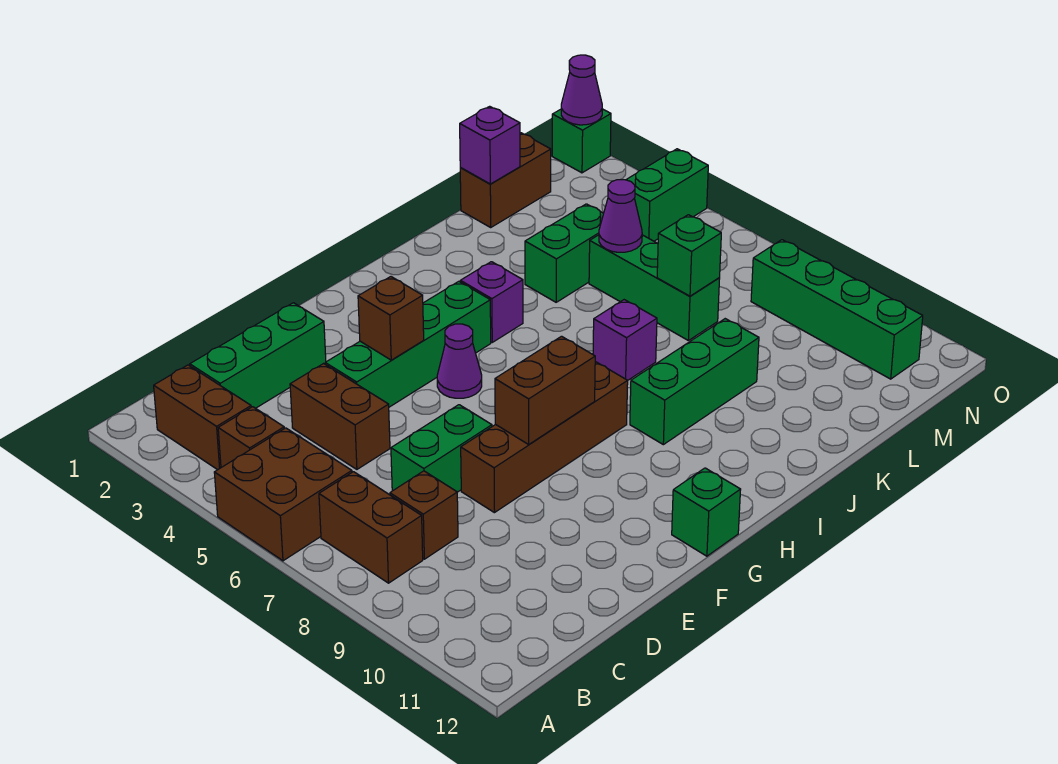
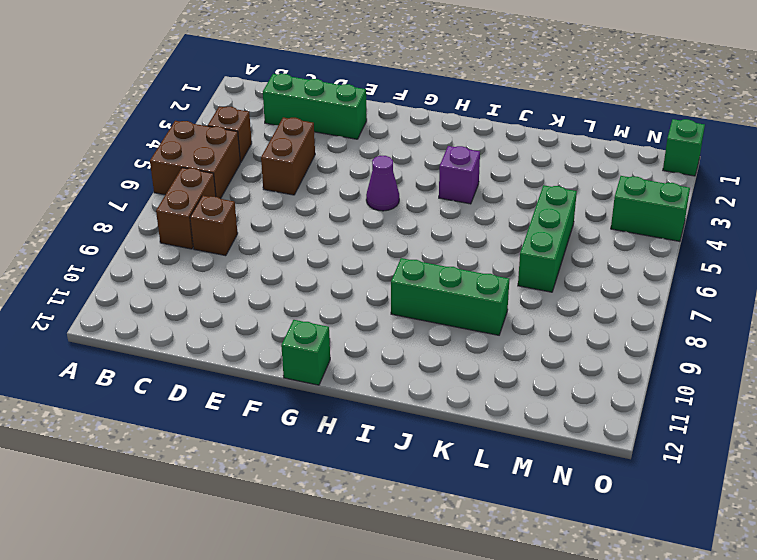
none -> brown brick B2:B3 level 1
none -> green brick D7:E7 level 1
none -> green brick E4:H4 level 1

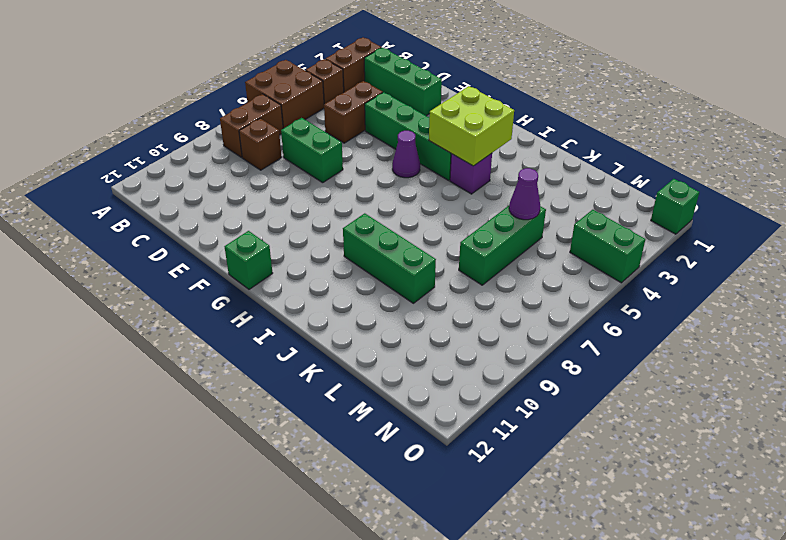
lime brick H3:I4 level 2 -> none
none -> brown brick E8:H8 level 1
none -> purple brick J7 level 1
none -> green brick K4:L4 level 1

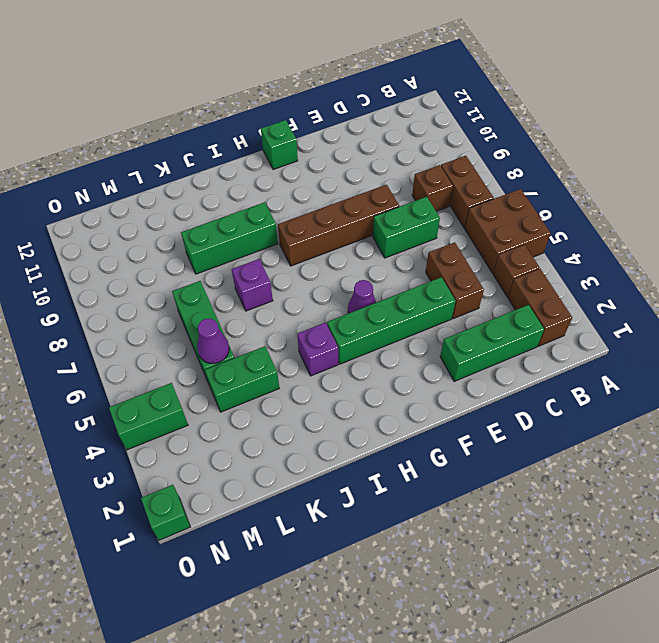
none -> brown brick L1:M1 level 1
none -> green brick N8:N11 level 1
none -> brown brick F4 level 2

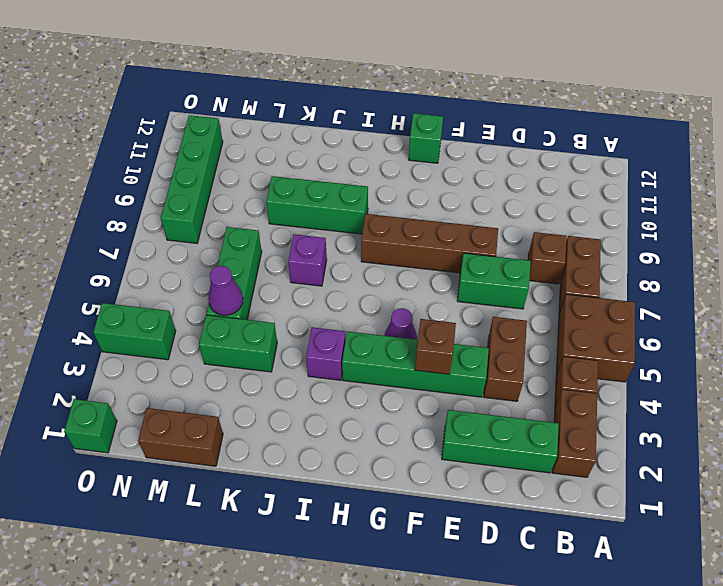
none -> brown brick F8:G8 level 2
none -> purple brick L1 level 2
none -> green brick L7 level 2

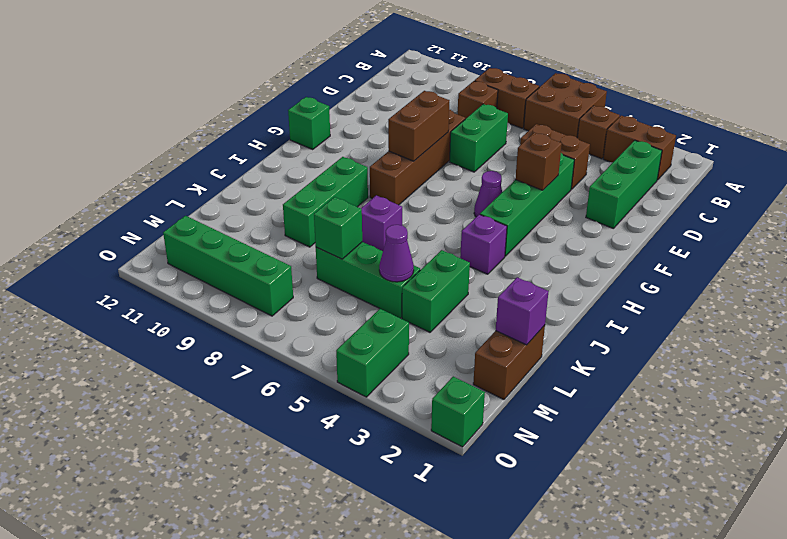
none -> purple cone O1 level 2

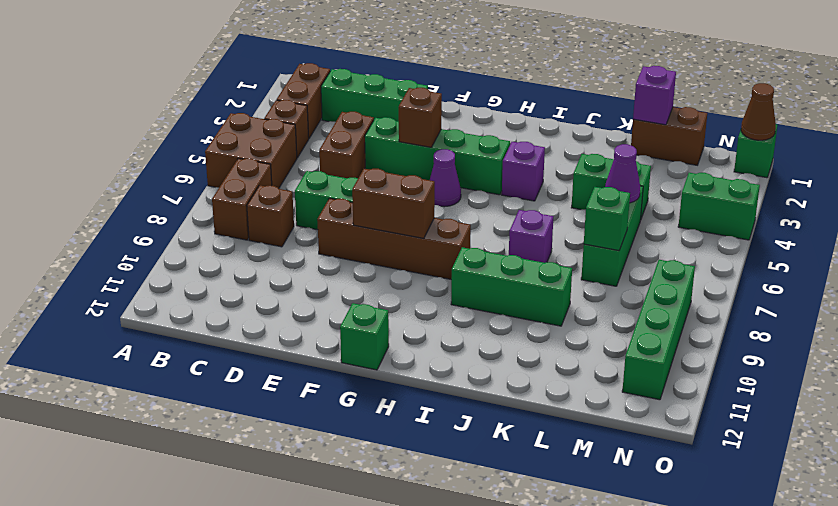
brown cone O1 level 2 -> purple cone O1 level 2

